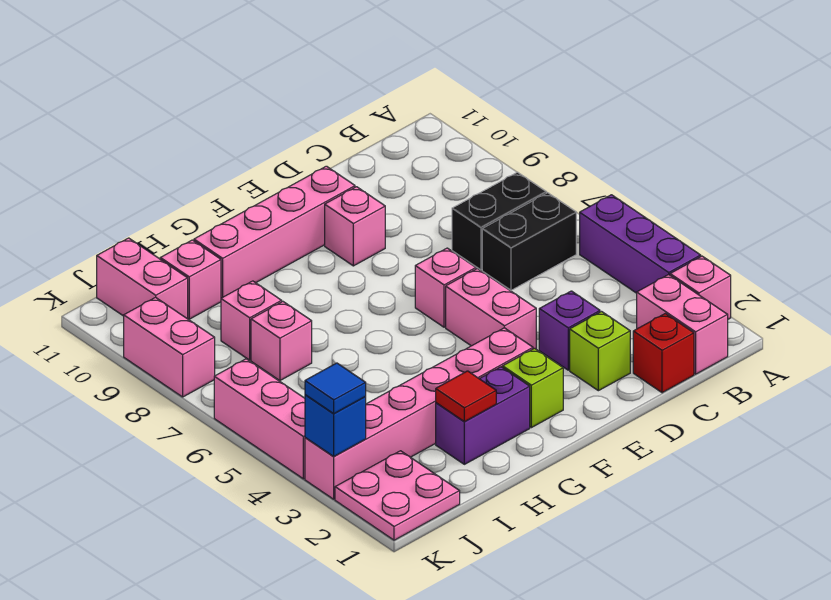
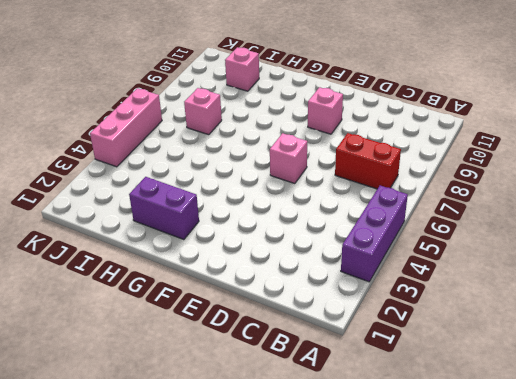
red brick B7:C7 level 1 -> black brick B7:C7 level 1
none -> pink brick A2 level 1
none -> pink brick B1:B2 level 1
none -> black brick B6:C6 level 1

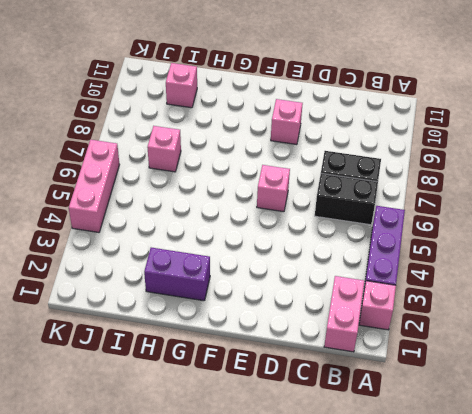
none -> red brick C1 level 1
none -> lime brick D2 level 1
none -> purple brick D3 level 1

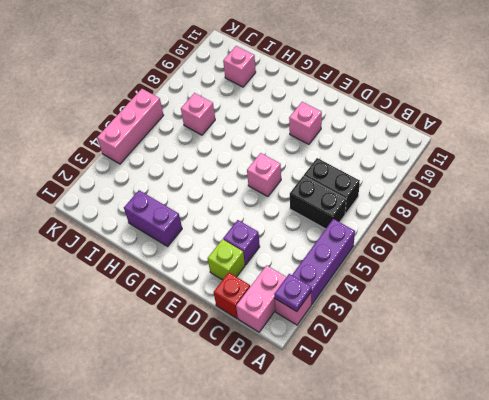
purple plate A2 level 2 -> none
none -> pink brick E4:E5 level 1
none -> pink brick E10:H10 level 1
none -> lime brick F2 level 1

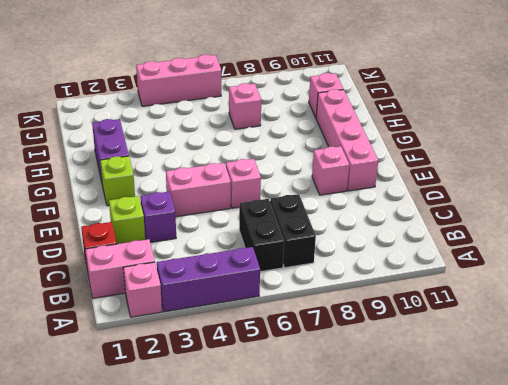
none -> pink brick F3:K3 level 1
none -> pink brick I8 level 1
none -> pink plate J1:K2 level 1

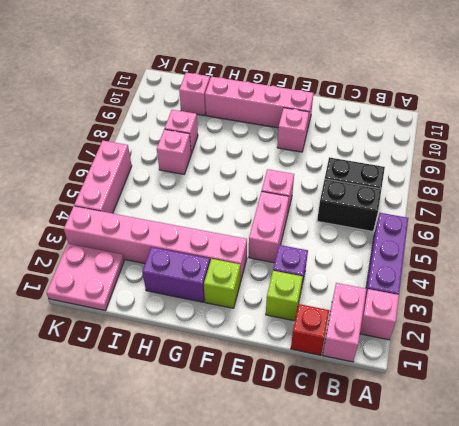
none -> pink brick J10:J11 level 1
none -> pink brick K8:K9 level 1
none -> red tile H2 level 2

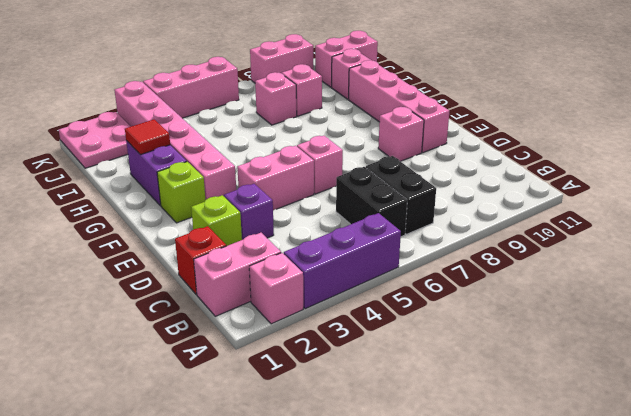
none -> blue brick K3 level 2
none -> blue tile K3 level 3

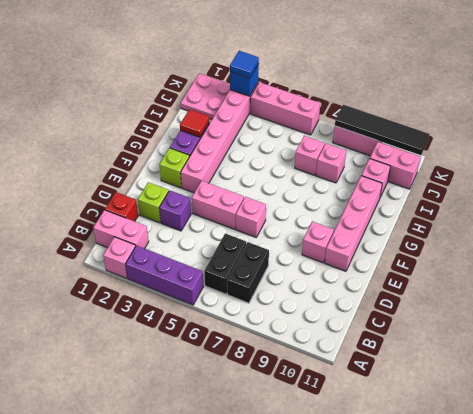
black tile K8:K11 level 2 -> none

